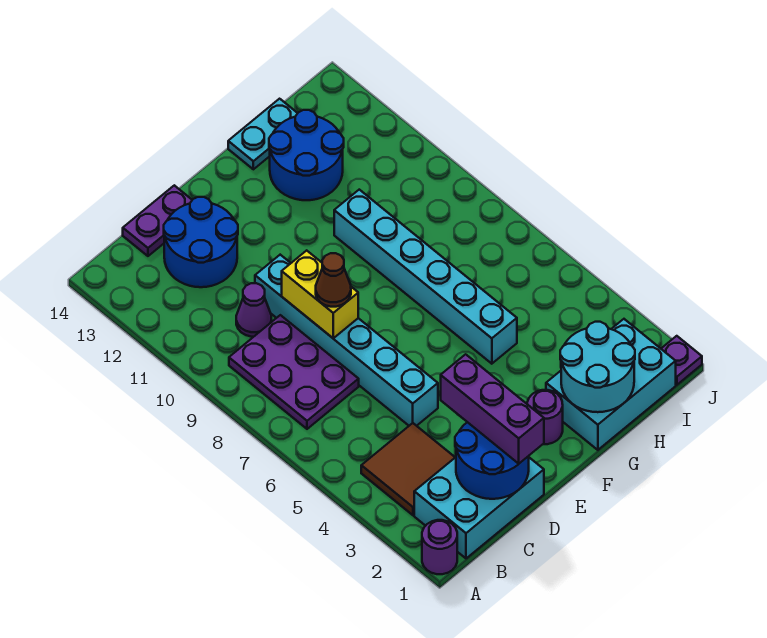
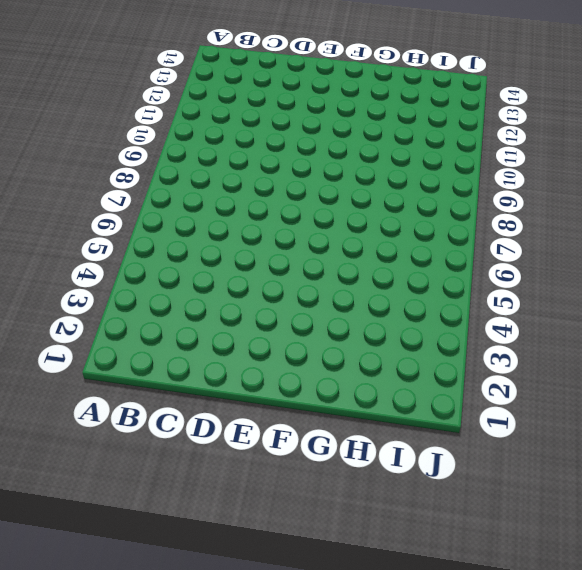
none -> purple round brick A1 level 1
none -> cyan brick B1:D2 level 1
none -> brown tile B3:C4 level 1

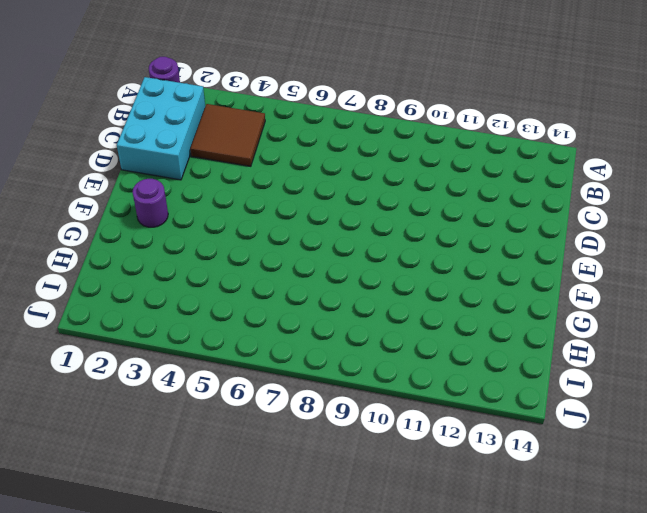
none -> purple plate B7:C9 level 1
none -> purple cone C10 level 1
none -> blue round brick C12:D13 level 1

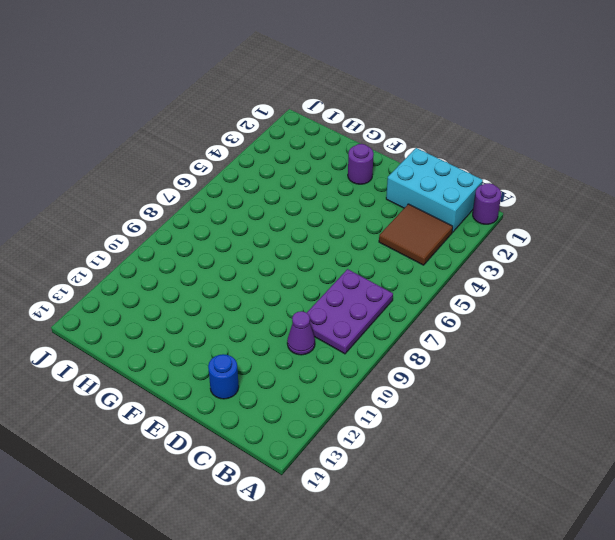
blue round brick D13 level 1 -> blue round brick C12:D13 level 1
none -> purple plate C14:D14 level 1
none -> cyan brick D5:D10 level 1
none -> cyan brick G1:I2 level 1

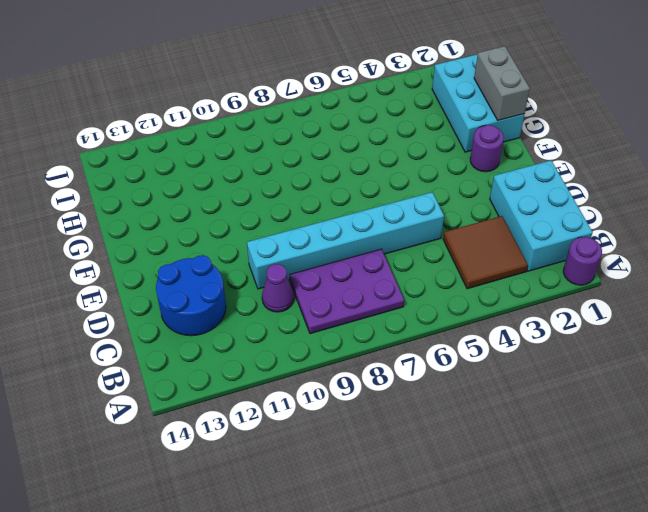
grey brick G1:H1 level 2 -> cyan round brick G1:H2 level 2
none -> purple plate C14:D14 level 1
none -> cyan brick G5:G10 level 1
none -> blue round brick G12:H13 level 1

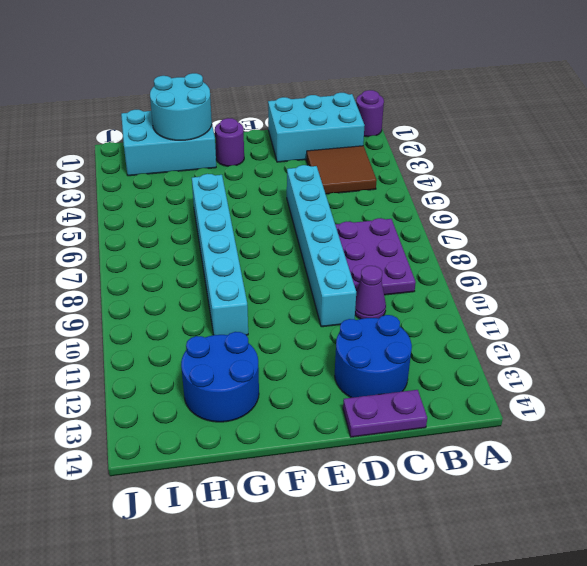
none -> cyan plate G14:H14 level 1
none -> purple plate J1 level 1
none -> blue round brick C1:D2 level 2

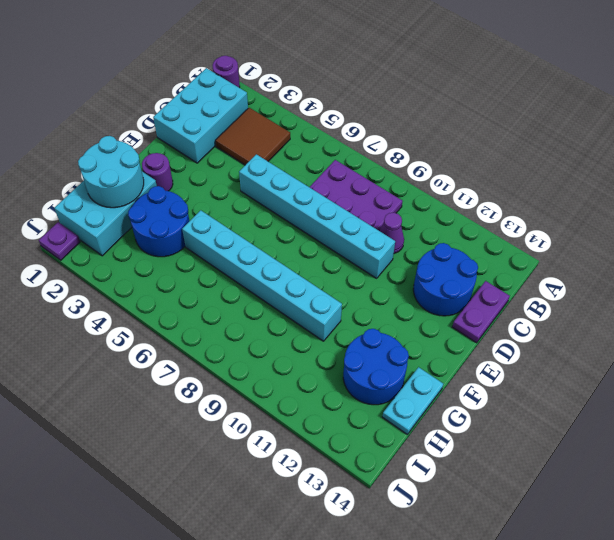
blue round brick G3:H4 level 1 -> blue round brick C1:D2 level 2
none -> yellow brick D8:D9 level 2
none -> purple brick D1:D3 level 3
none -> brown cone D8 level 3

